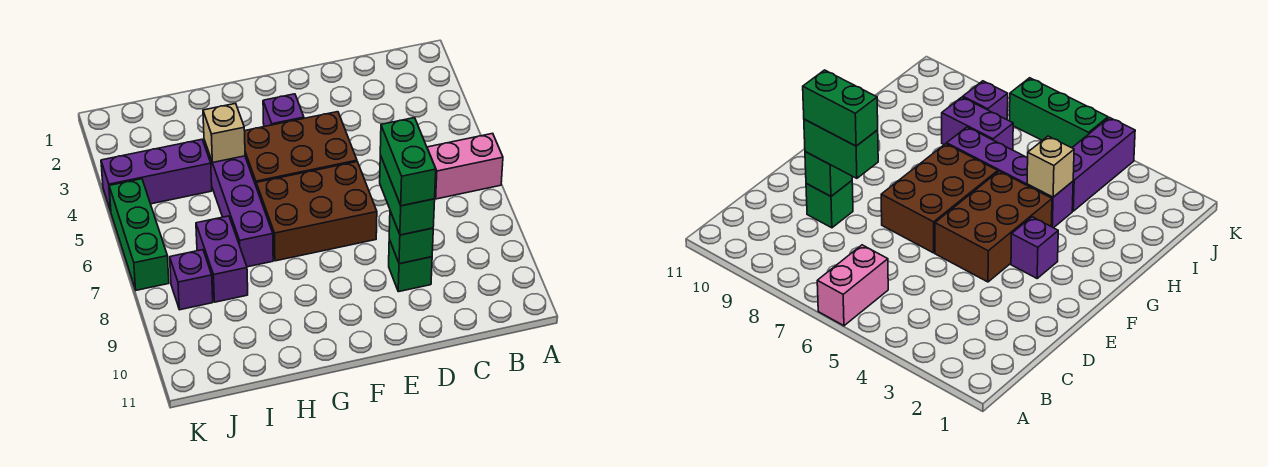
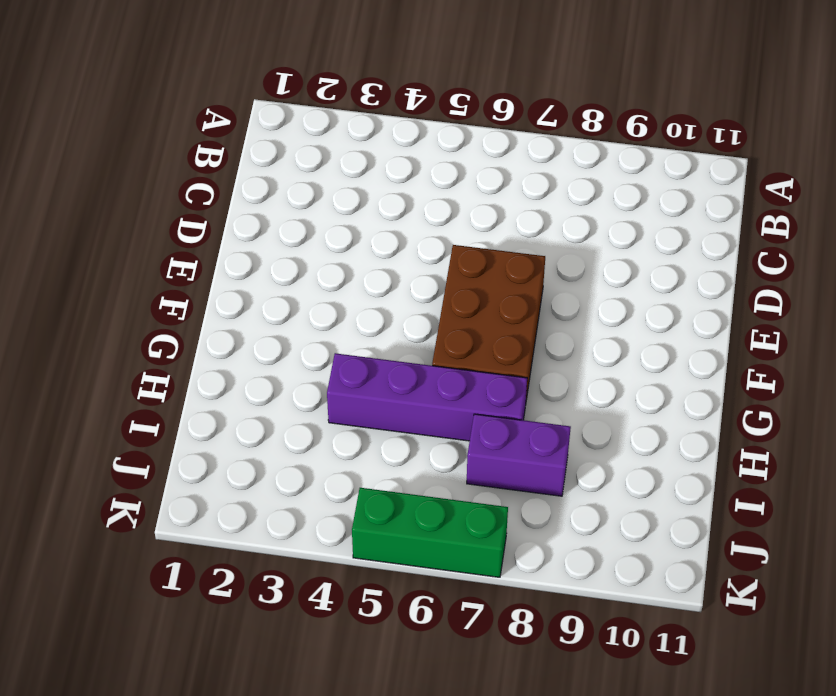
none -> pink brick A6:B6 level 1
none -> green brick D9 level 1
none -> brown brick E4:G5 level 1

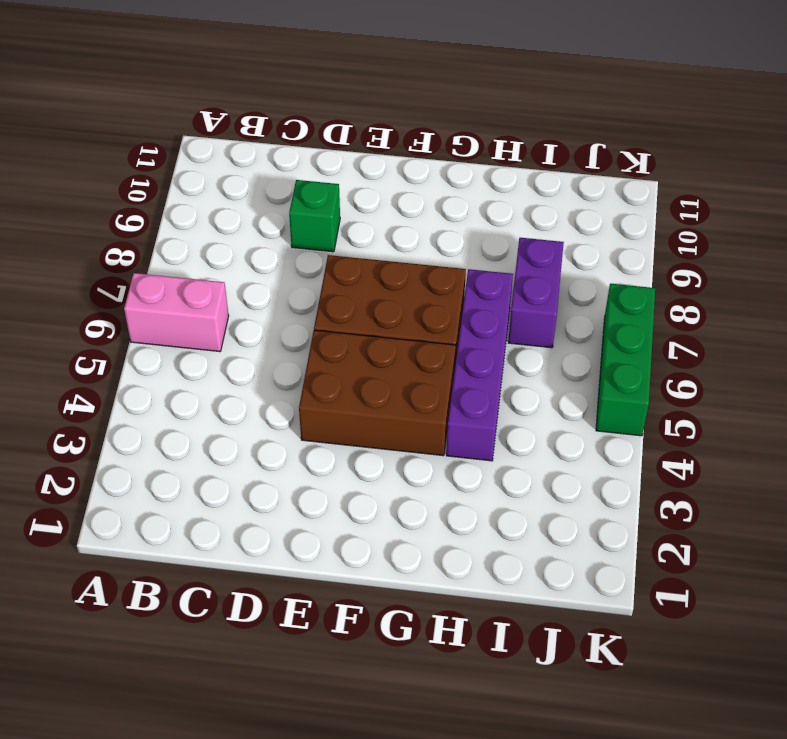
none -> purple brick F3 level 1
none -> purple brick I4:K4 level 1
none -> purple brick J8 level 1

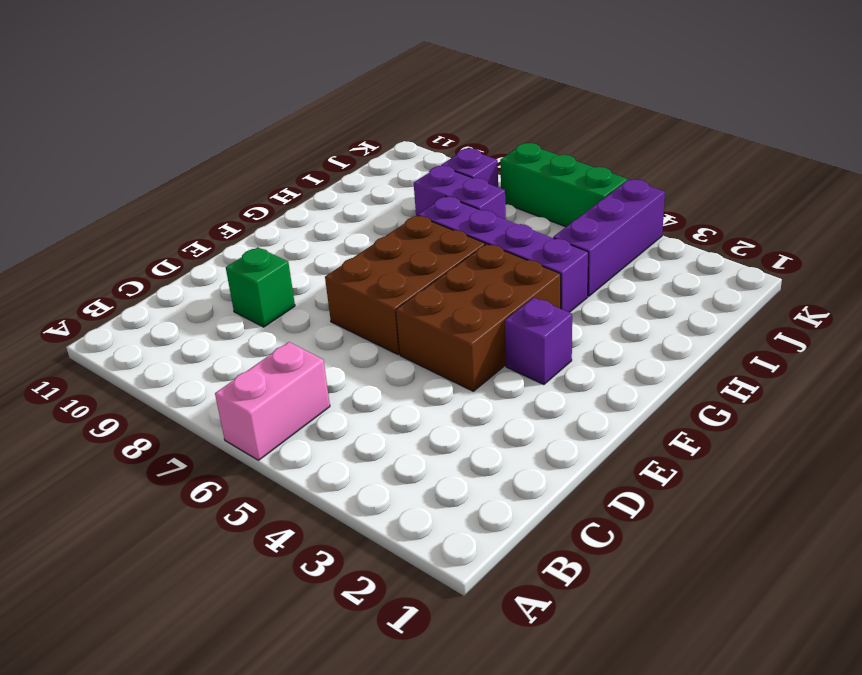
none -> green brick D9 level 2
none -> tan brick H4 level 2
none -> green brick D8:D9 level 3

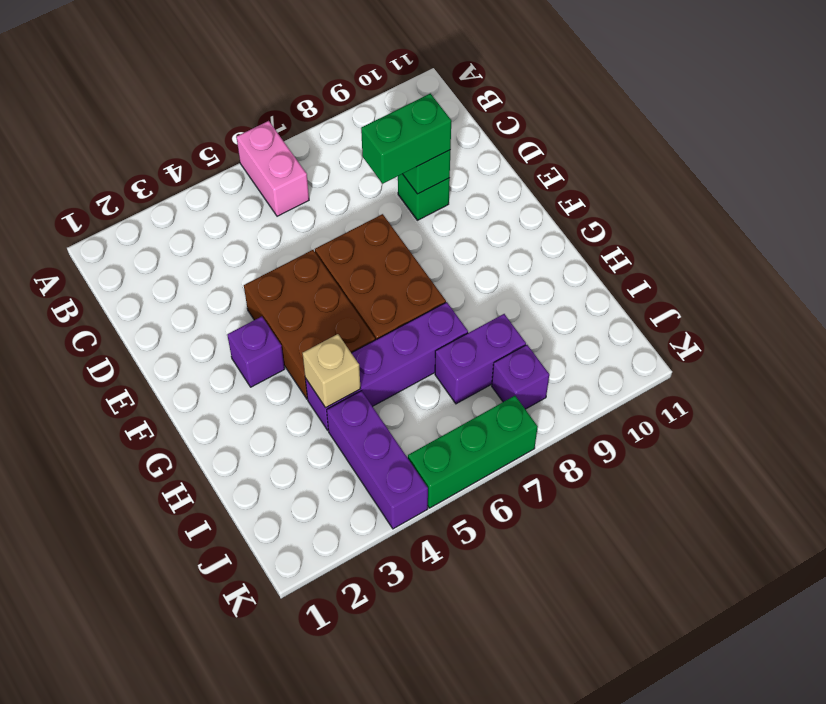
none -> green brick D8:D9 level 4

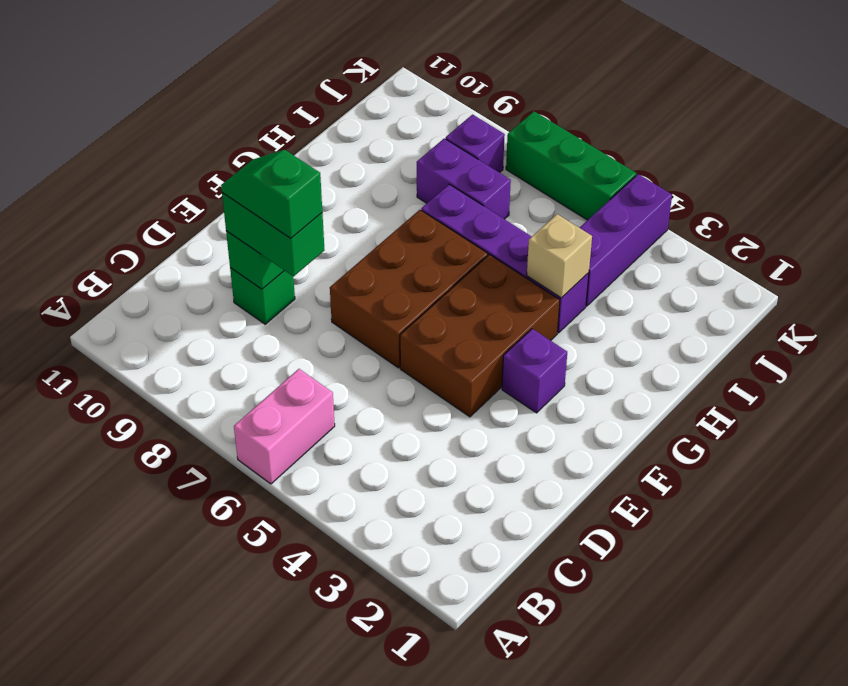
green slope D8:D9 level 4 top 8 -> green brick D8:D9 level 4

